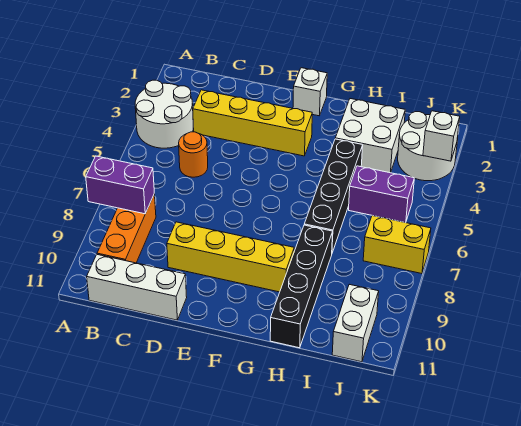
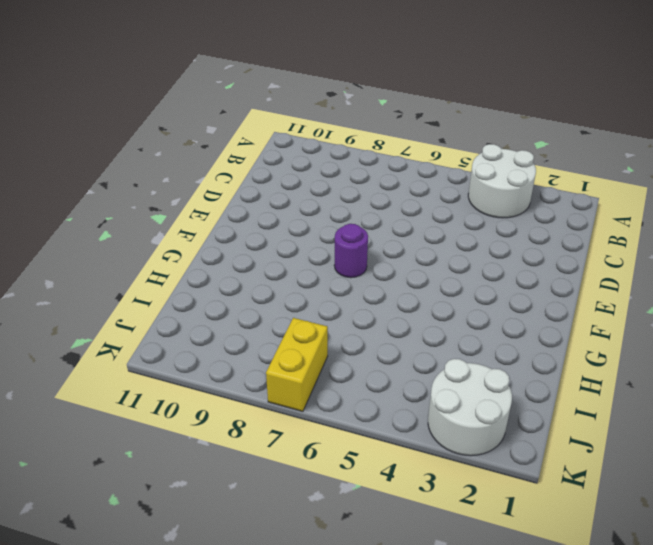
purple round brick F7 level 1 -> none
none -> orange brick B8:B10 level 1
none -> white brick B11:D11 level 1
none -> yellow brick C3:F3 level 1

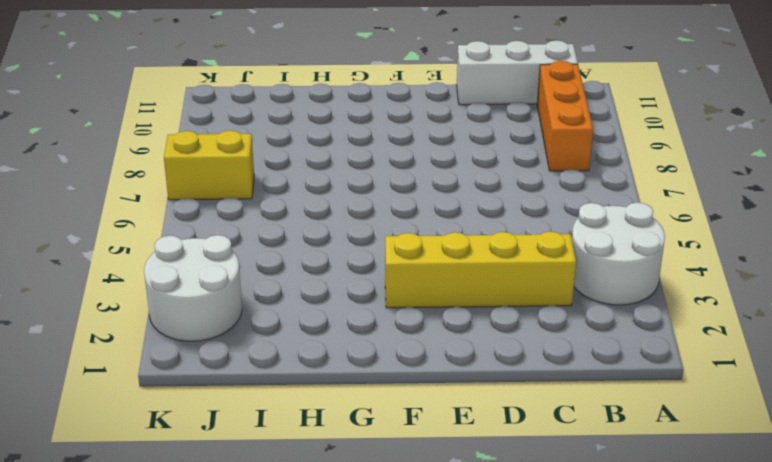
none -> orange round brick C5 level 1
none -> yellow brick D9:G9 level 1
none -> white brick F1 level 1

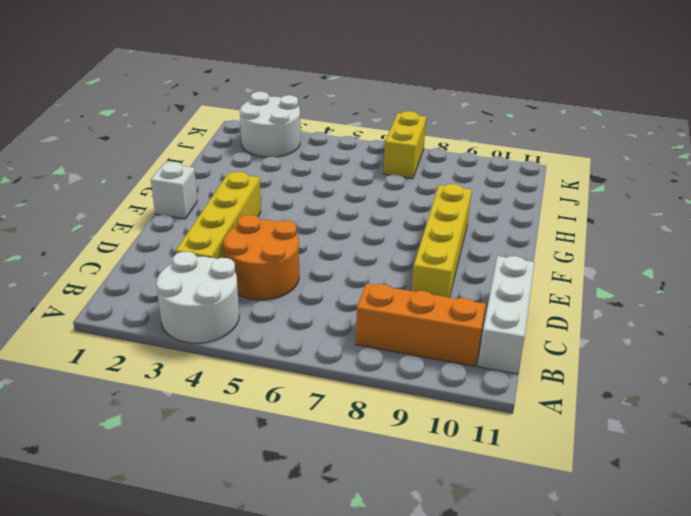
orange round brick C4:D5 level 1 -> orange round brick C5 level 1
none -> white brick H2:I3 level 1
none -> black brick H4:H7 level 1
none -> black brick H8:H11 level 1

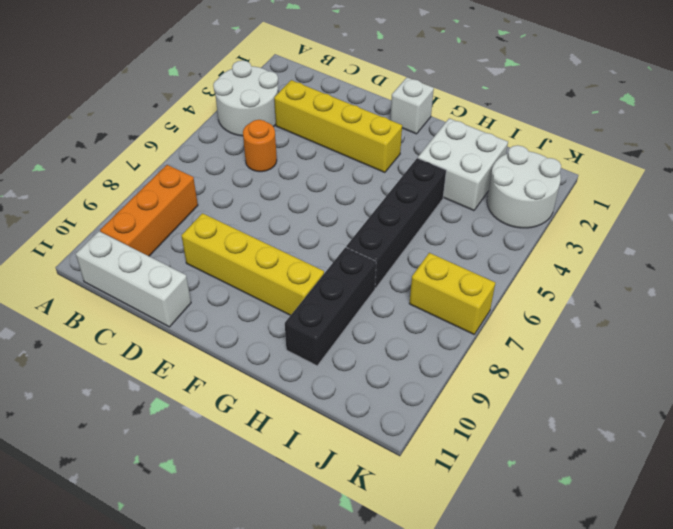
black brick H8:H10 level 1 -> black brick H8:H11 level 1
none -> purple brick I5:J5 level 1
none -> white brick J10:J11 level 1
none -> purple brick A8:B8 level 2

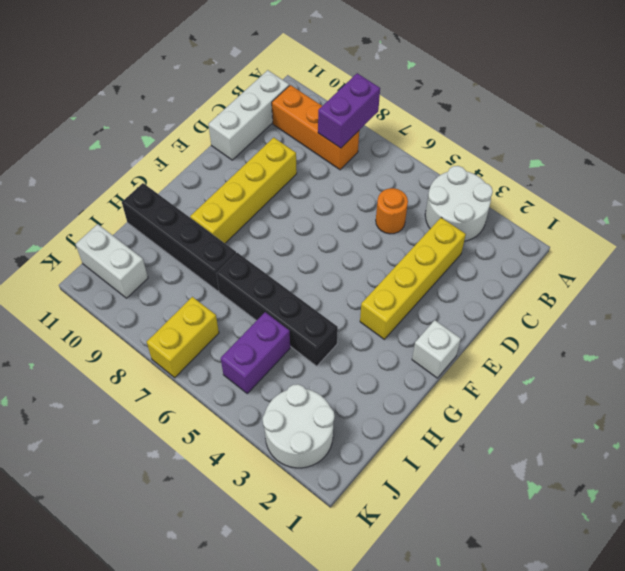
none -> white brick H2:I3 level 1
none -> white brick K3 level 2

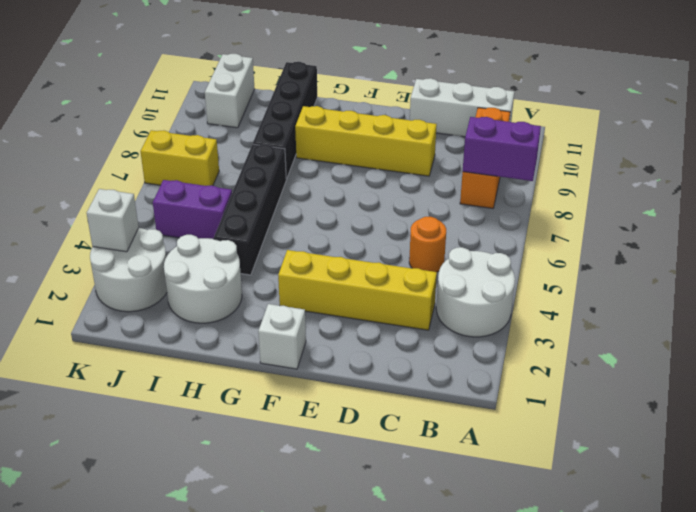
white round brick H2:I3 level 1 -> white brick H2:I3 level 1

